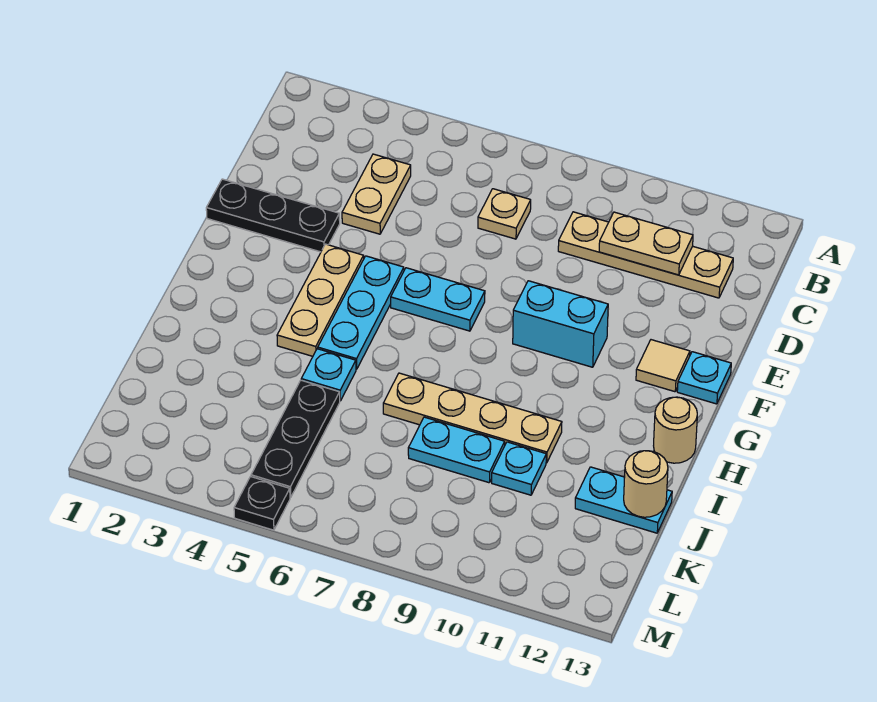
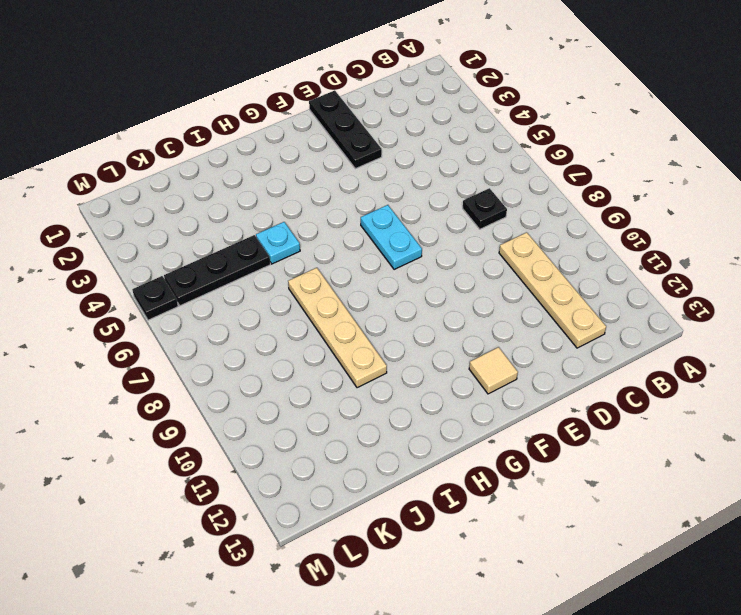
black plate C7 level 1 -> tan plate C7 level 1
none -> tan plate C4:D4 level 1
none -> tan plate F4:H4 level 1
none -> cyan plate F5:H5 level 1

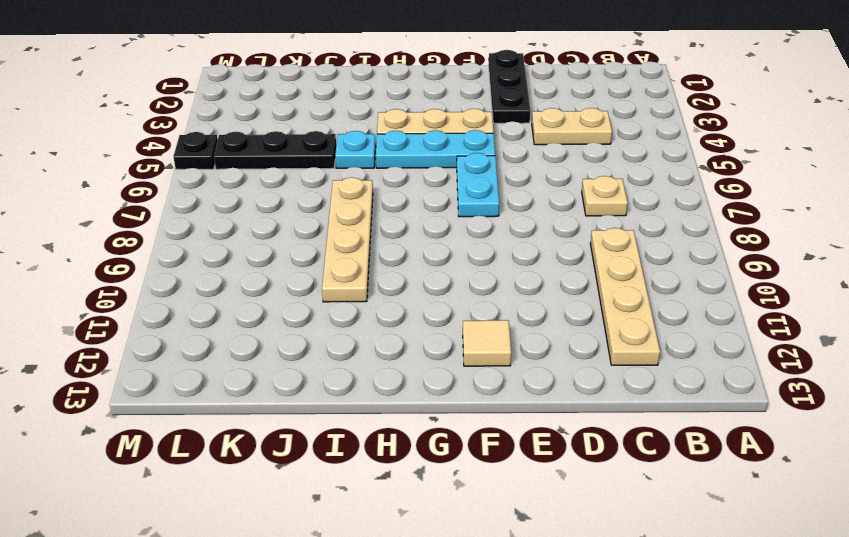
none -> cyan brick F9:F10 level 1
none -> cyan plate F13 level 1
none -> tan round brick H13 level 1

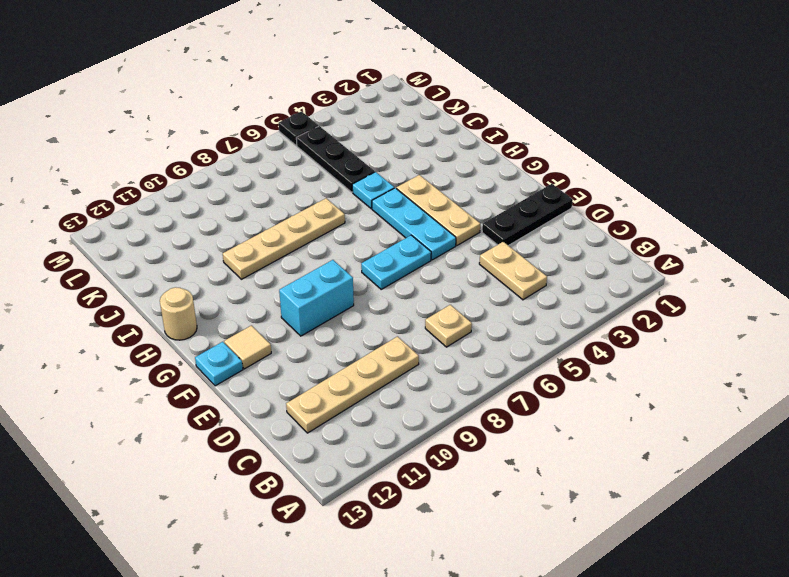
none -> cyan plate J8:J9 level 1
none -> cyan plate J10 level 1
none -> cyan plate J12:J13 level 1

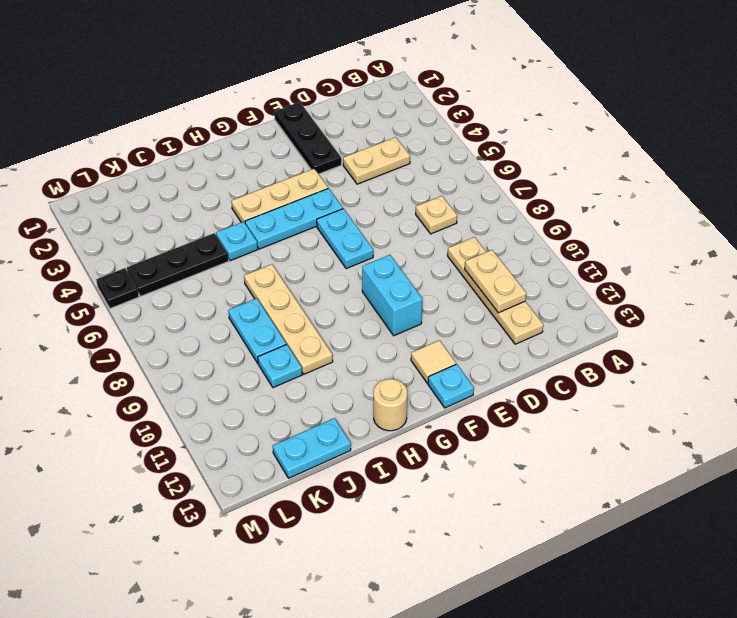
cyan plate J13:K13 level 1 -> cyan plate J12:J13 level 1
none -> tan round brick J13 level 2

